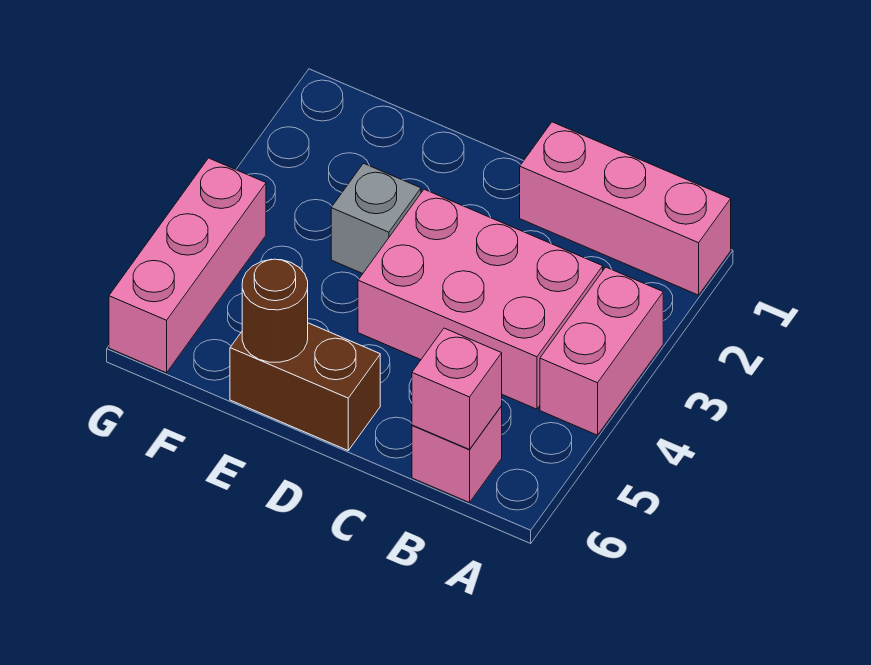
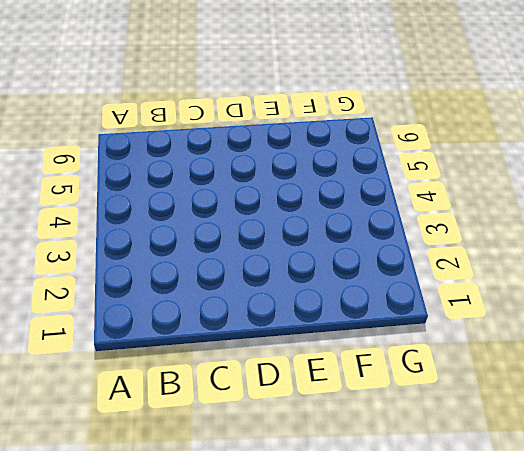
none -> pink brick A1:C1 level 1
none -> pink brick A3:A4 level 1

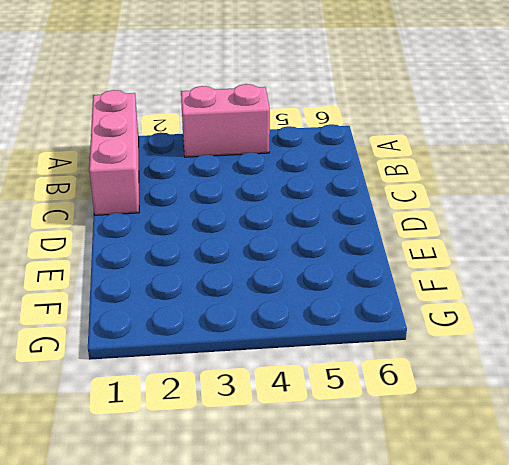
none -> pink brick B3:D4 level 1
none -> pink brick B6 level 1

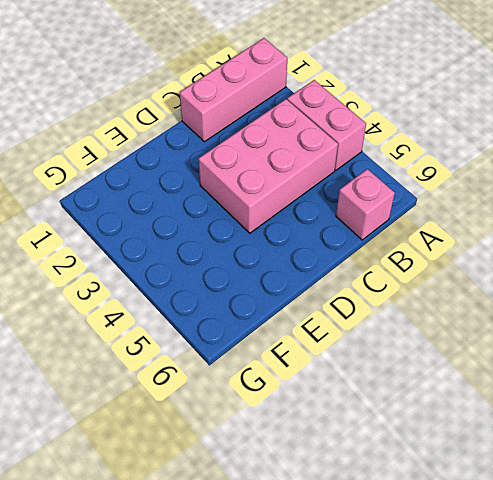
none -> brown brick D6:E6 level 1
none -> grey brick E3 level 1

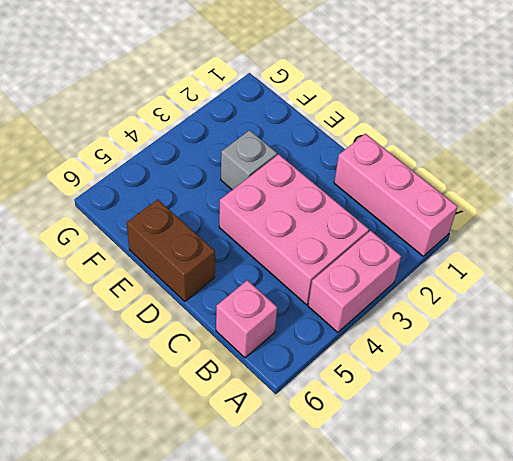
none -> pink brick G4:G6 level 1
none -> pink brick B6 level 2

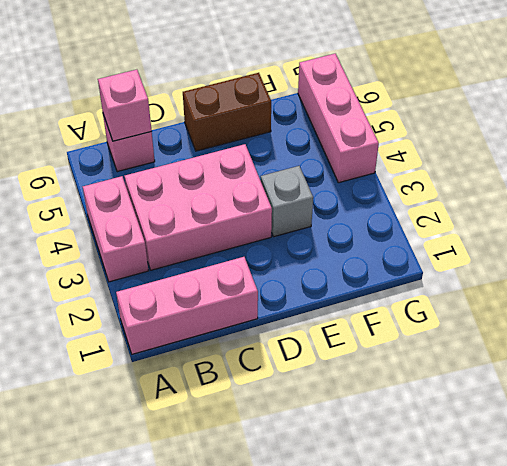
none -> brown round brick E6 level 2

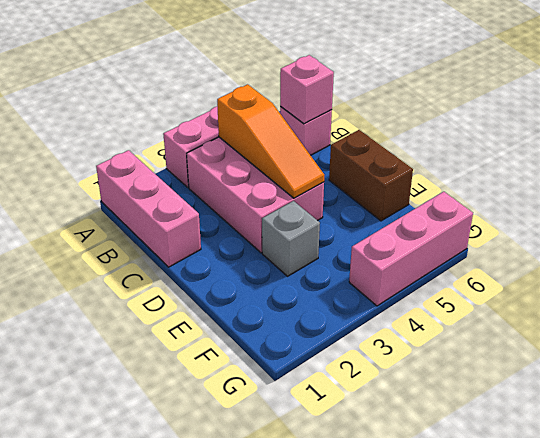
orange slope B4:D4 level 2 top B -> none
none -> brown round brick E6 level 2

